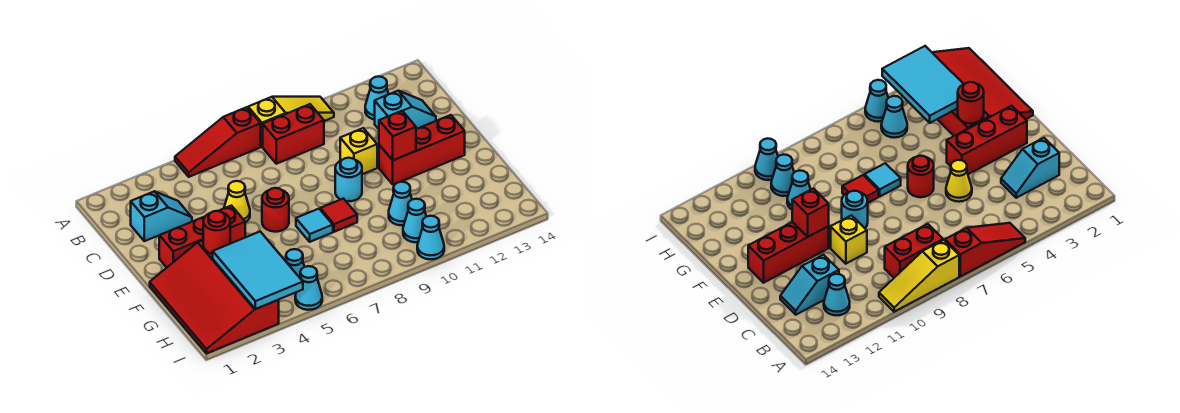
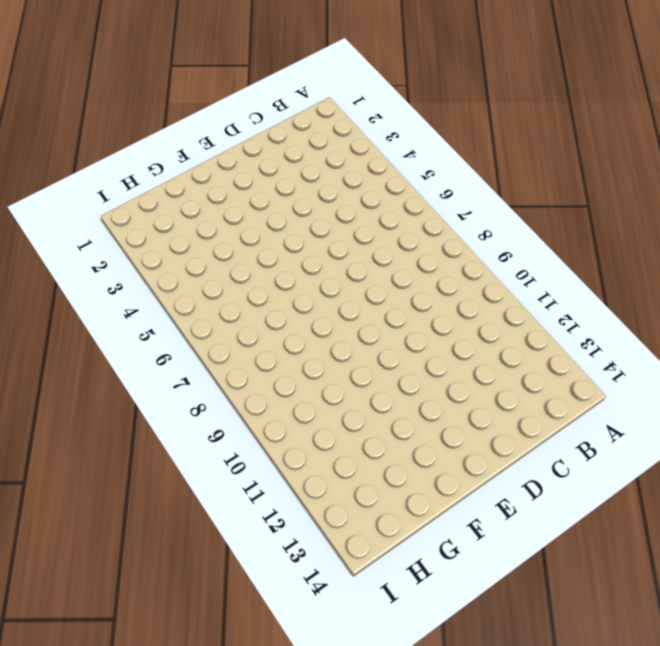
none -> red slope A5:A7 level 1 top 7
none -> yellow slope A8:A10 level 1 top 8
none -> red brick B8:B9 level 1

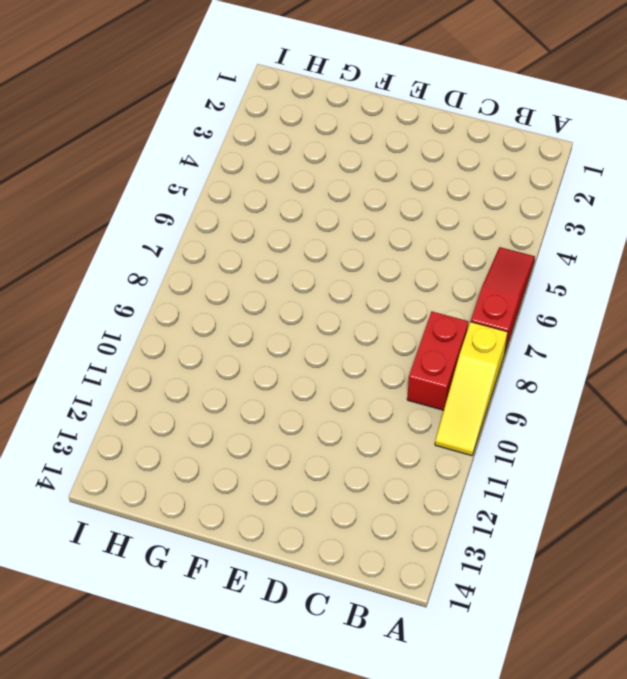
none -> cyan cone B12 level 1
none -> cyan slope C2:C3 level 1 top 2
none -> cyan slope C12:C13 level 1 top 12

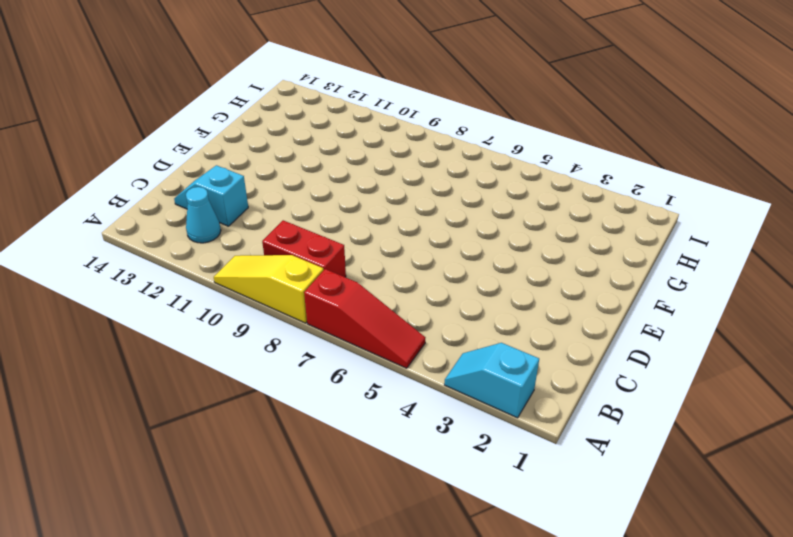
cyan slope A2:A3 level 1 top 2 -> cyan slope C2:C3 level 1 top 2
none -> yellow cone D5 level 1
none -> yellow brick D10 level 1
none -> red brick E2:E4 level 1

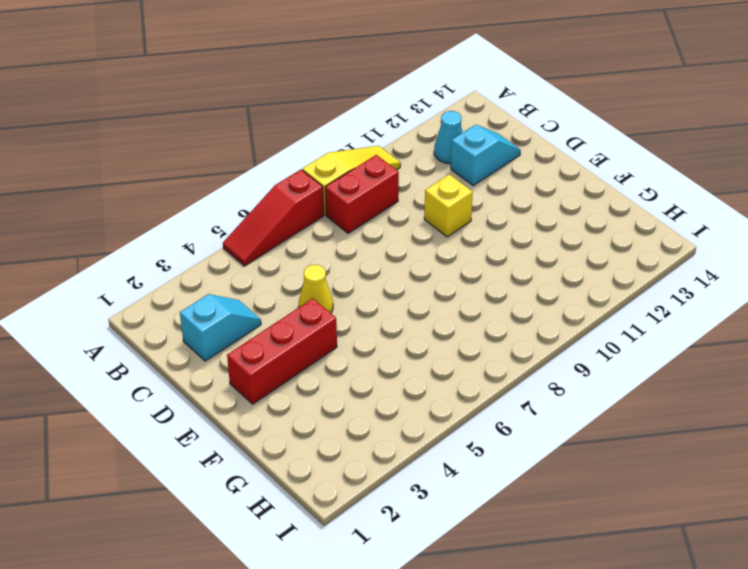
none -> red round brick E6 level 1
none -> cyan round brick E9 level 1
none -> red brick E11:E13 level 1

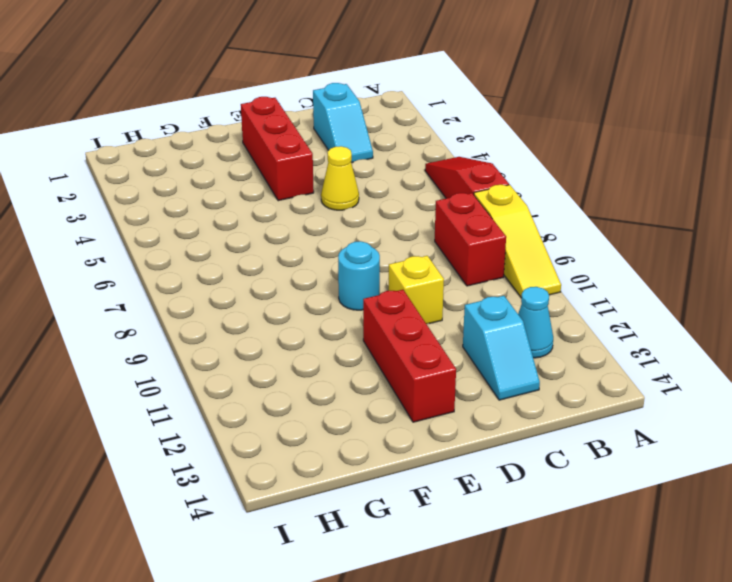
none -> red round brick E6 level 1
none -> red slope F1:I3 level 1 top 3
none -> cyan tile F7 level 1

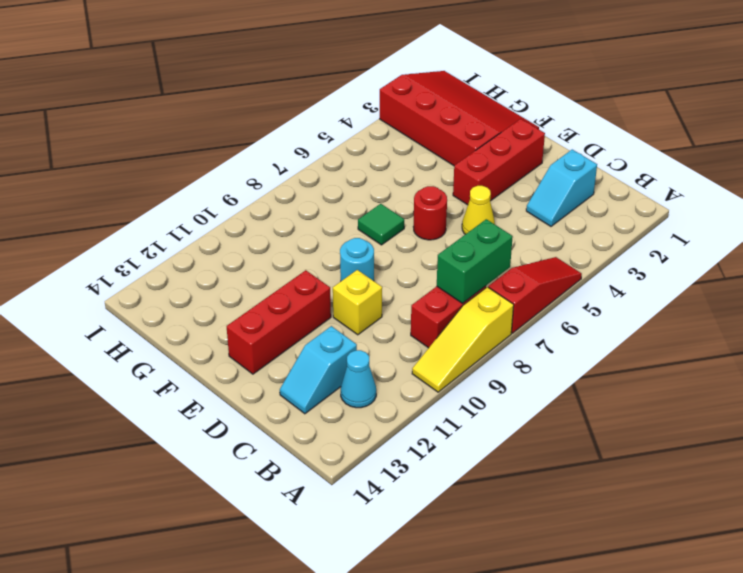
green brick B7:B8 level 2 -> none
green tile F7 level 1 -> cyan tile F7 level 1
none -> red tile F8 level 1
none -> cyan cone G10 level 1
none -> cyan cone H5 level 1

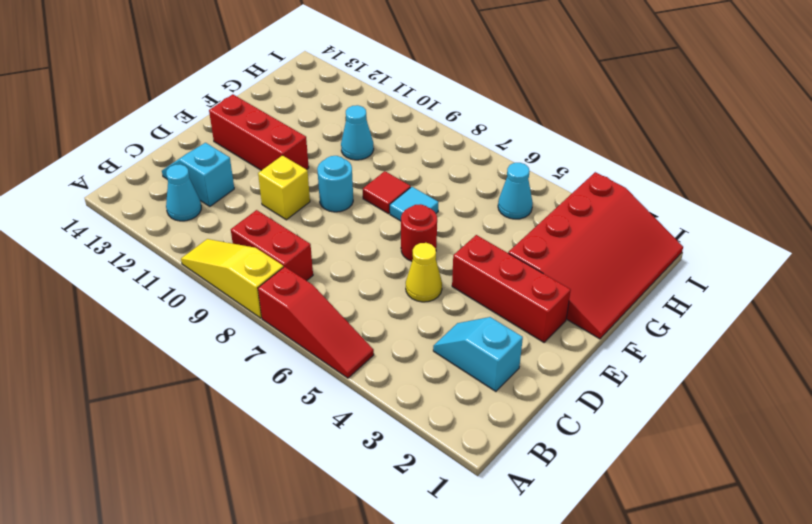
none -> cyan cone H10 level 1
none -> cyan cone I5 level 1
none -> cyan cone I10 level 1

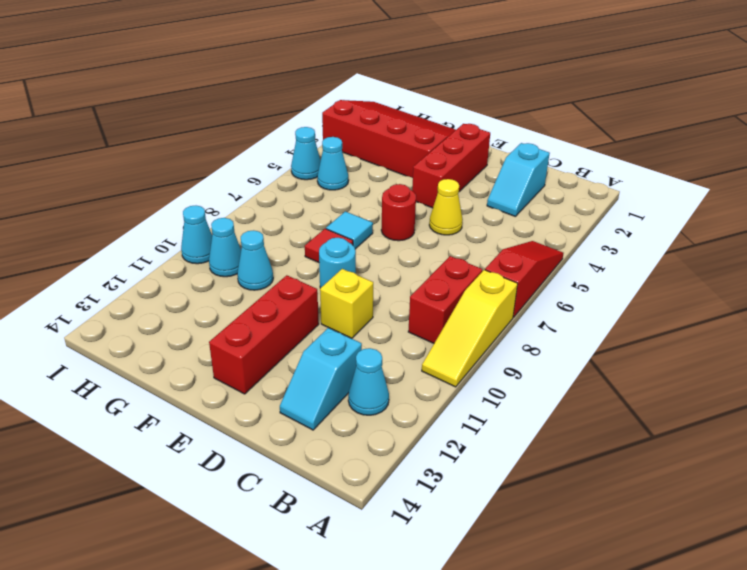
none -> red brick E11 level 2
none -> red round brick F3 level 2
none -> cyan tile G3:I4 level 2

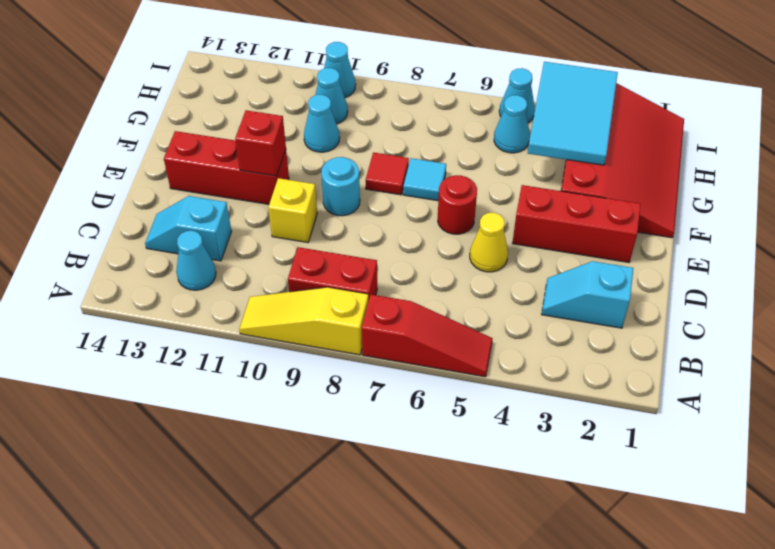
none -> red round brick F3 level 2

